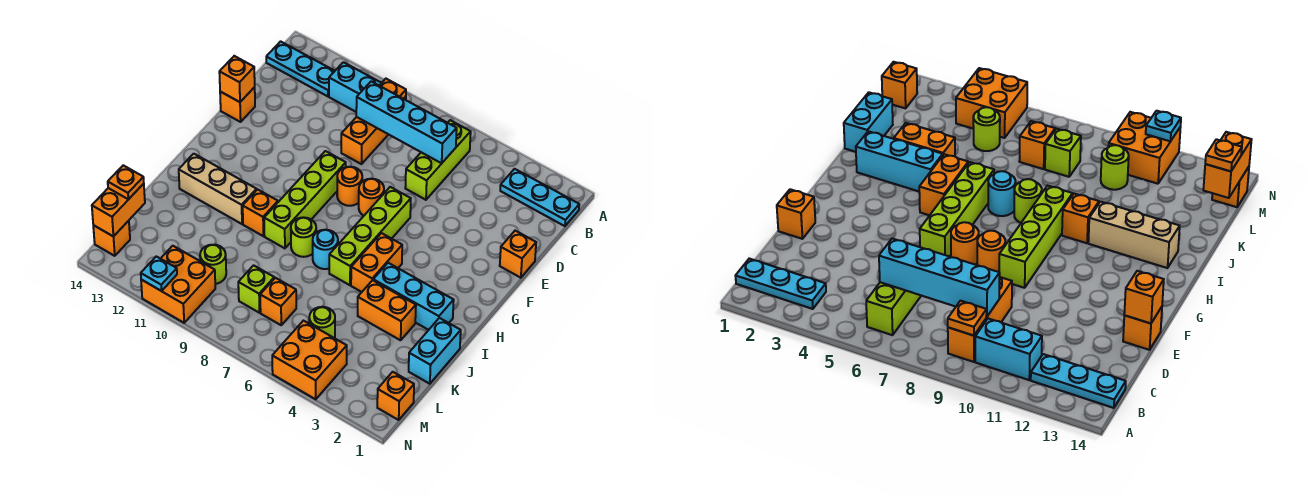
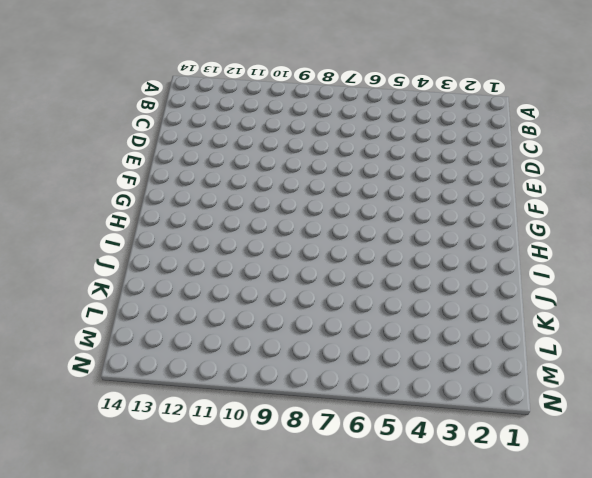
none -> cyan plate B1:B3 level 1
none -> lime brick B6:D6 level 1
none -> orange brick B9:D9 level 1
none -> cyan brick B10:B11 level 1

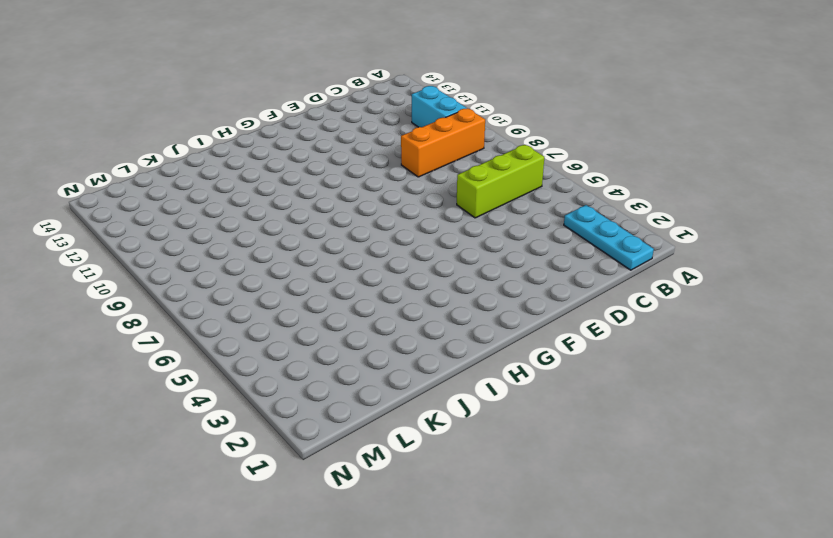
none -> cyan plate B12:B14 level 1
none -> orange brick E1 level 1
none -> orange brick E14 level 1
none -> lime brick F6:I6 level 1

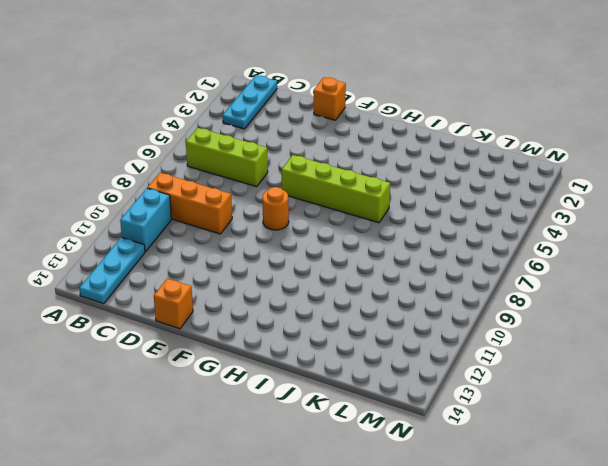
none -> orange round brick F7 level 1
none -> lime brick F9:I9 level 1
none -> orange brick H5:I5 level 1
none -> cyan brick I2:I4 level 1

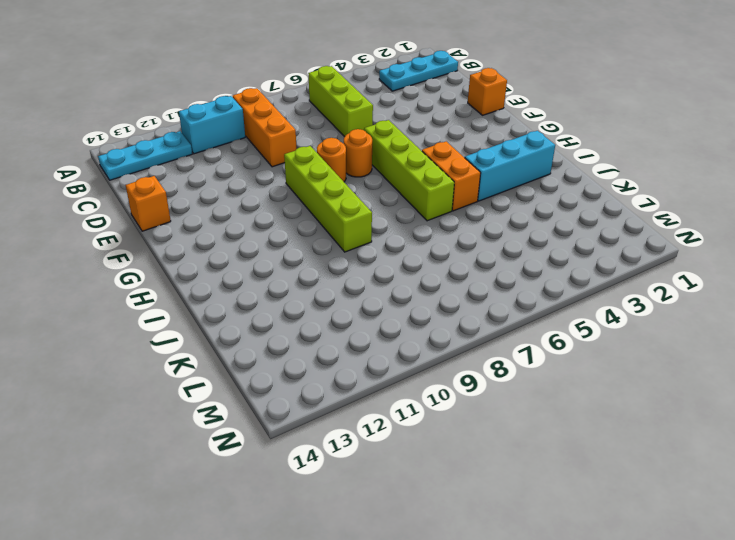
none -> cyan round brick I7 level 1
none -> lime round brick I8 level 1
none -> orange brick I10 level 1
none -> tan brick I11:I13 level 1

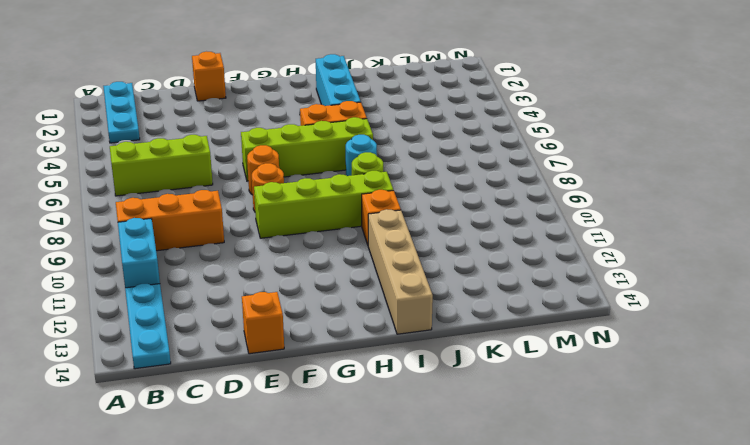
tan brick I11:I14 level 1 -> tan brick I11:I13 level 1
none -> cyan brick J1:K1 level 1
none -> orange brick J3:J4 level 1
none -> lime round brick L5 level 1
none -> orange brick L7 level 1

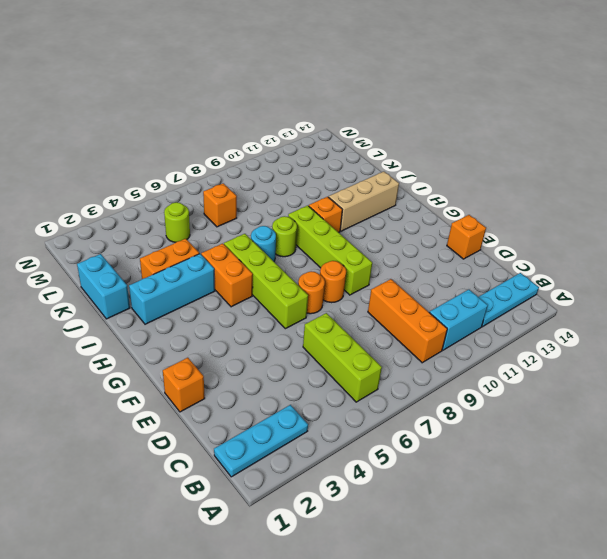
none -> lime brick L8 level 1
none -> lime round brick L10 level 1
none -> orange brick M1 level 1
none -> orange brick M4:N5 level 1

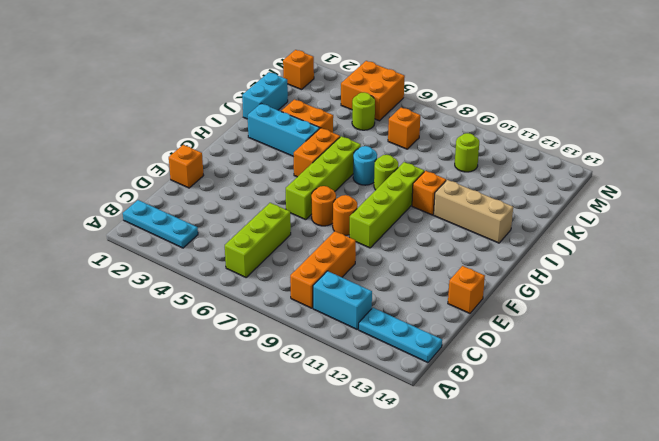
none -> lime brick L8 level 1
none -> orange brick M10:N11 level 1
none -> orange brick M14 level 1
none -> orange plate B9 level 2

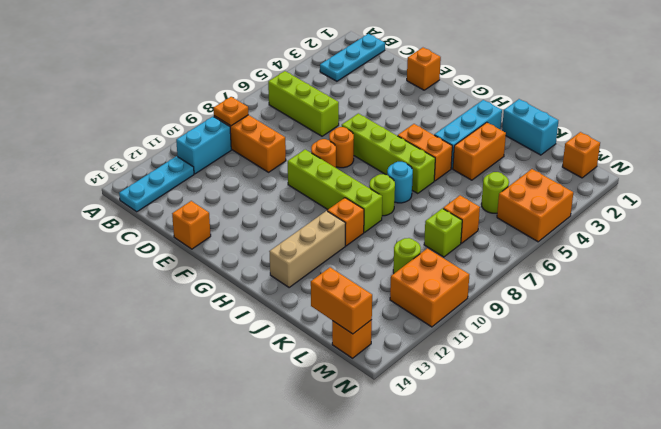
none -> cyan brick C6:C9 level 2
none -> orange brick E14 level 2
none -> cyan plate N11 level 2
none -> orange plate L14 level 3

